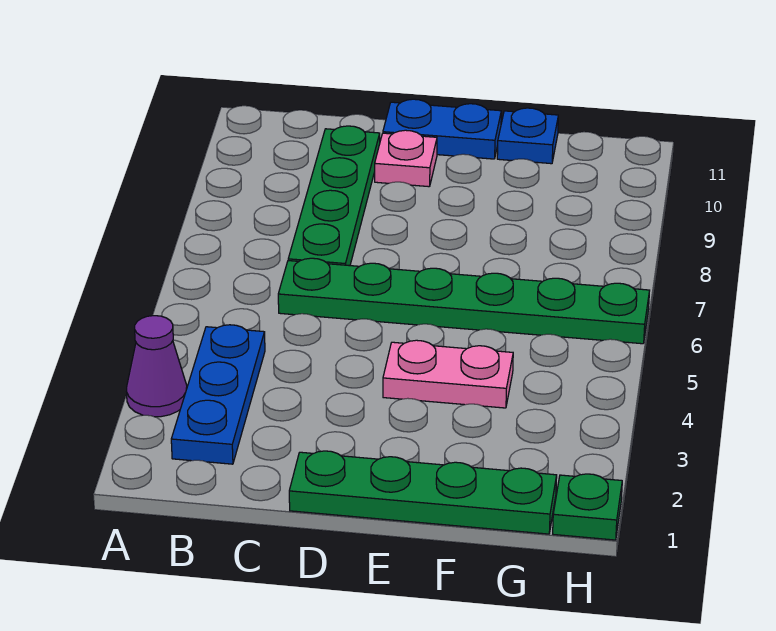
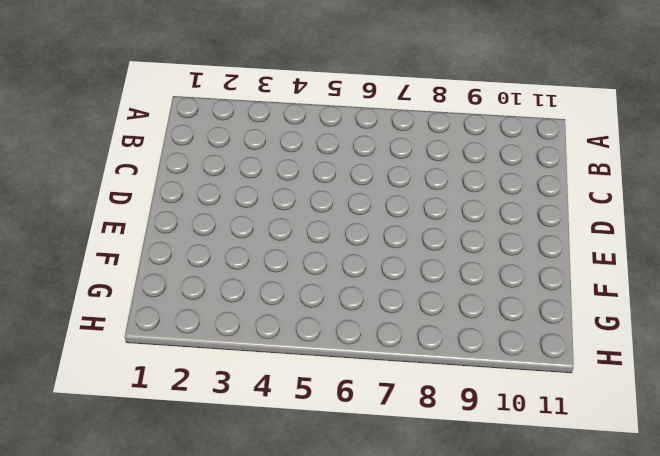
none -> purple cone A3 level 1
none -> blue plate B2:B4 level 1

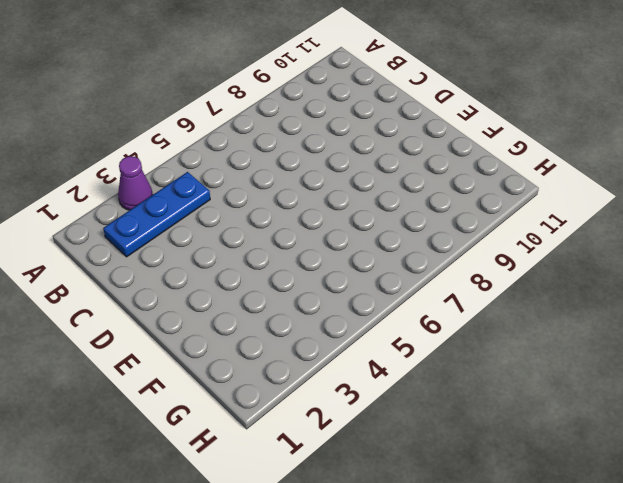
none -> green plate C6:H6 level 1
none -> green plate C7:C10 level 1

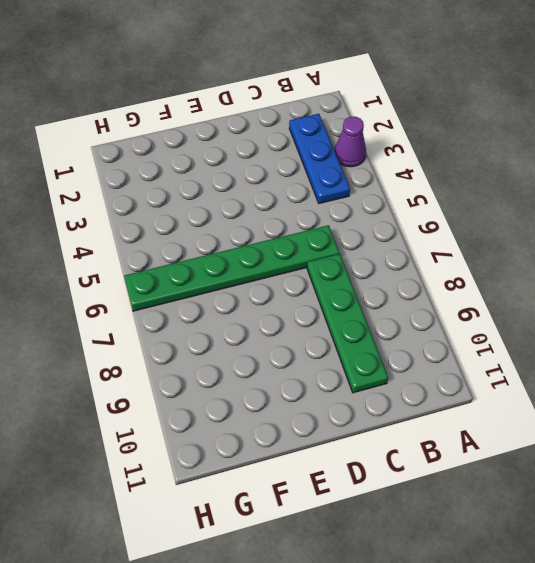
none -> green plate D1:G1 level 1
none -> pink plate D10 level 1

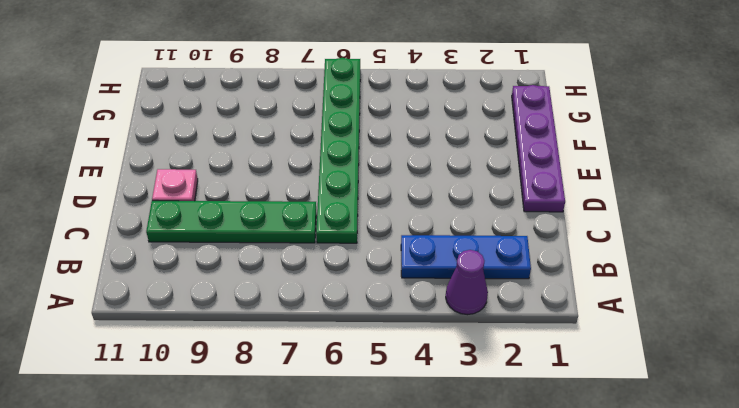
purple plate D1:G1 level 1 -> green plate D1:G1 level 1
none -> blue plate D11:E11 level 1
none -> pink plate E4:F4 level 1

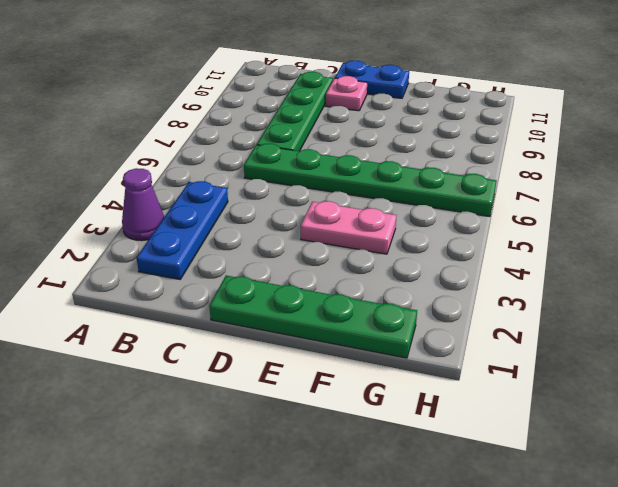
none -> blue plate F11 level 1
none -> green plate H1 level 1

